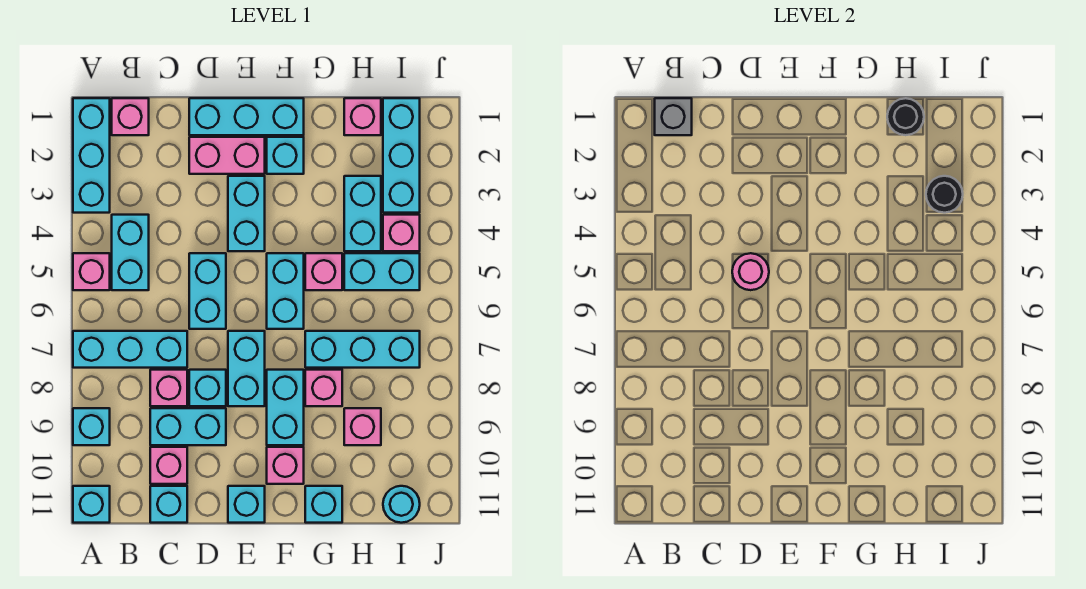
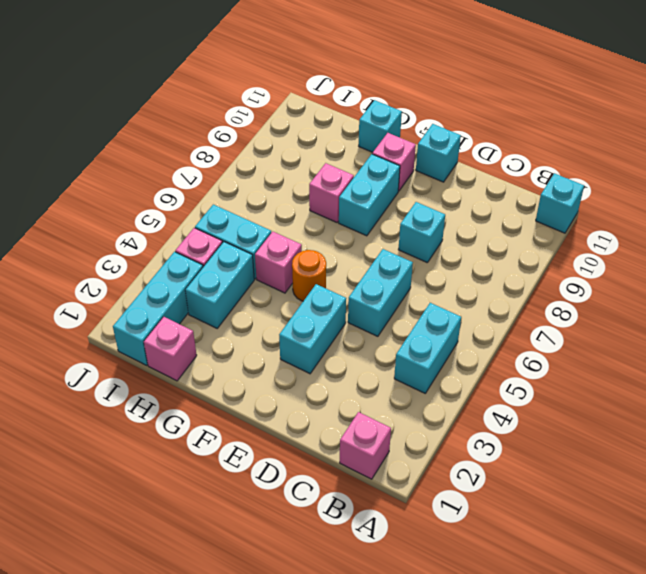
orange round brick F5 level 1 -> cyan brick F5:F6 level 1
none -> cyan brick A1:A3 level 1
none -> pink brick A5 level 1
none -> cyan brick A7:C7 level 1
none -> cyan brick A9 level 1

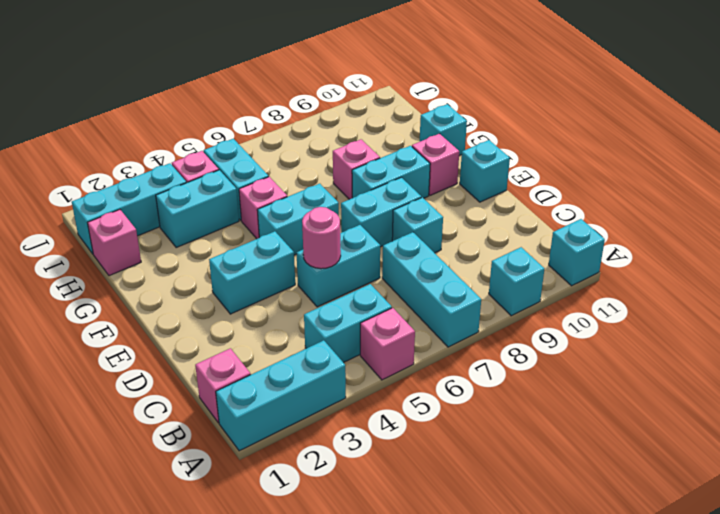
none -> pink brick C8 level 1
none -> cyan brick C9:D9 level 1
none -> pink brick C10 level 1
none -> cyan brick C11 level 1

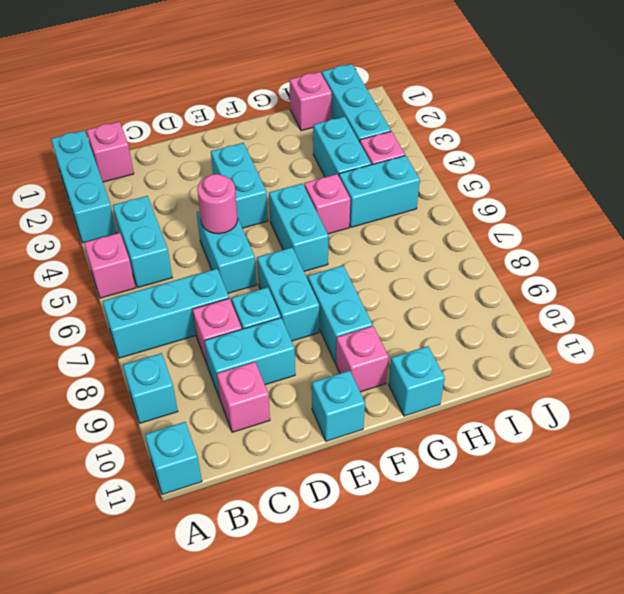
none -> cyan brick C11 level 1
none -> cyan brick D1:F1 level 1
none -> pink brick D2:E2 level 1
none -> cyan brick F2 level 1

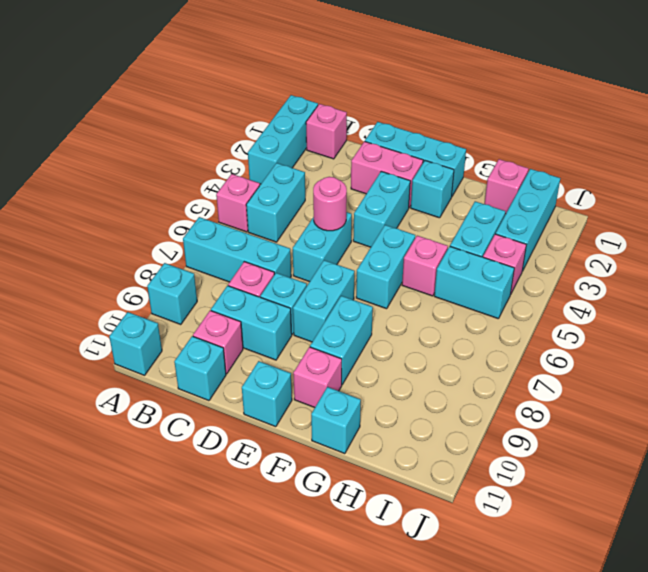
none -> cyan brick G7:I7 level 1
none -> pink brick G8 level 1
none -> pink brick H9 level 1
none -> cyan round brick I11 level 1

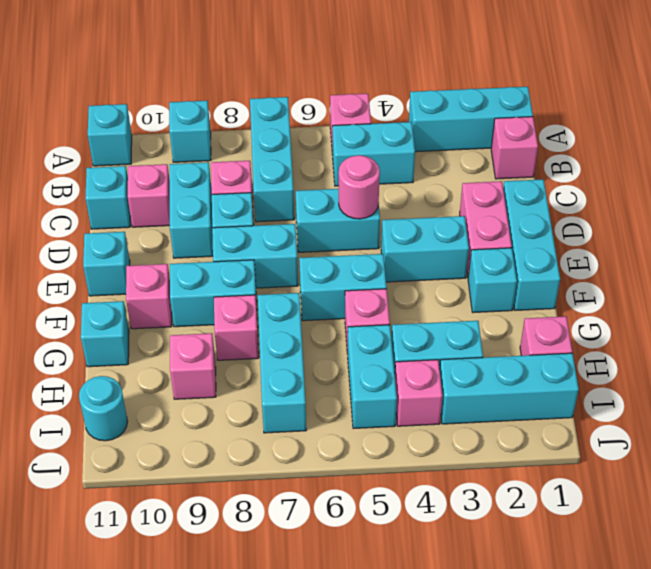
none -> grey brick B1 level 2
none -> black round brick H1 level 2
none -> black round brick I3 level 2

